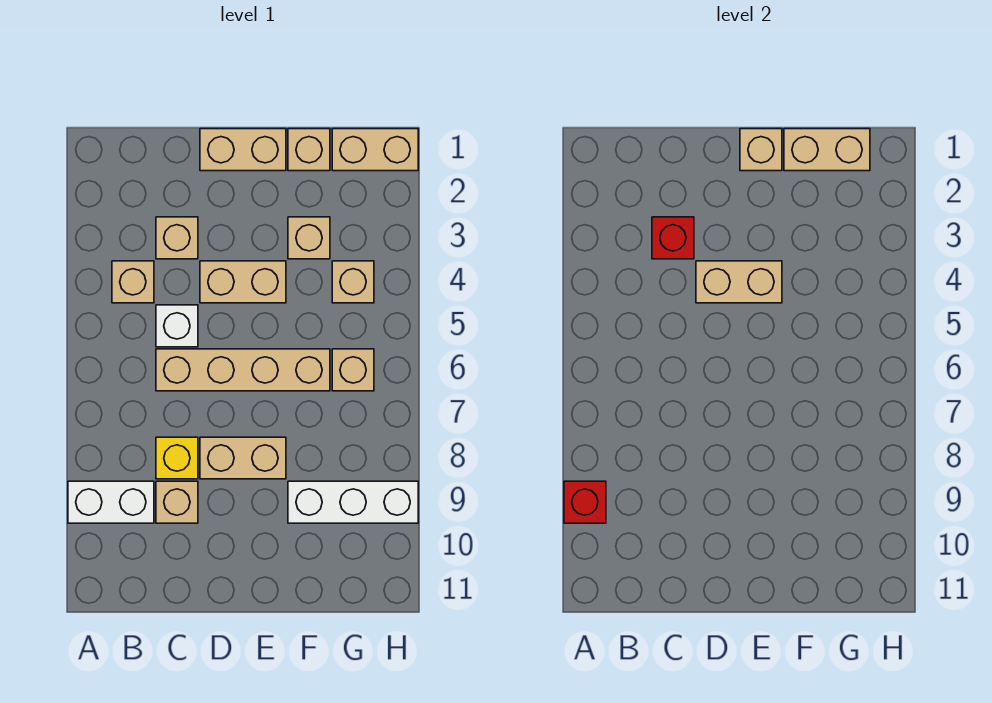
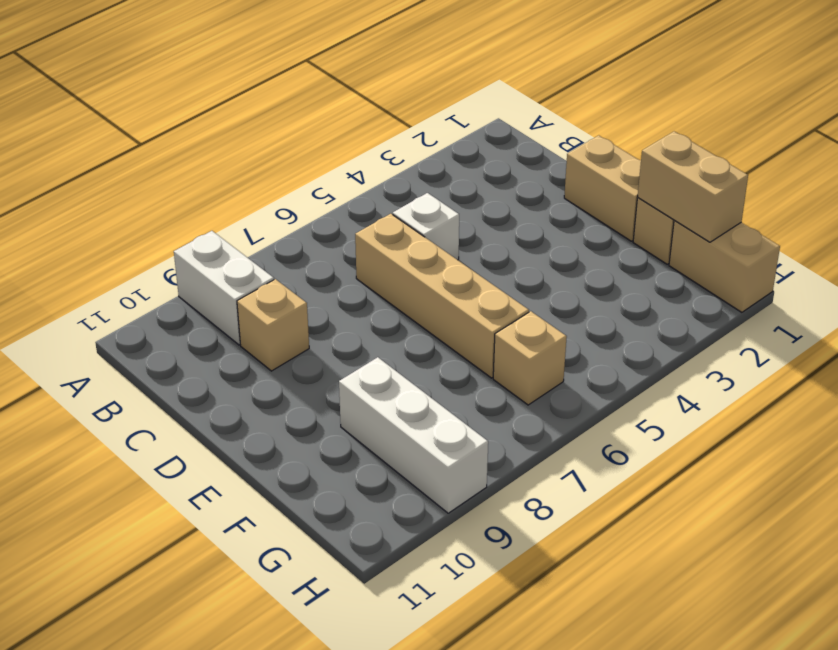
none -> tan brick B4 level 1
none -> tan brick C3 level 1
none -> yellow brick C8 level 1

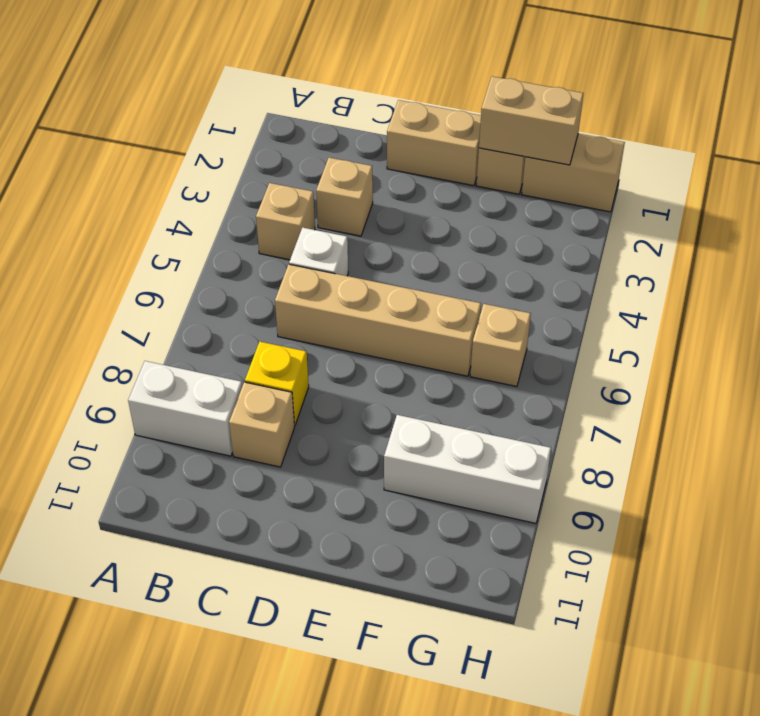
none -> tan brick D4:E4 level 1
none -> tan brick D8:E8 level 1
none -> tan brick F3 level 1

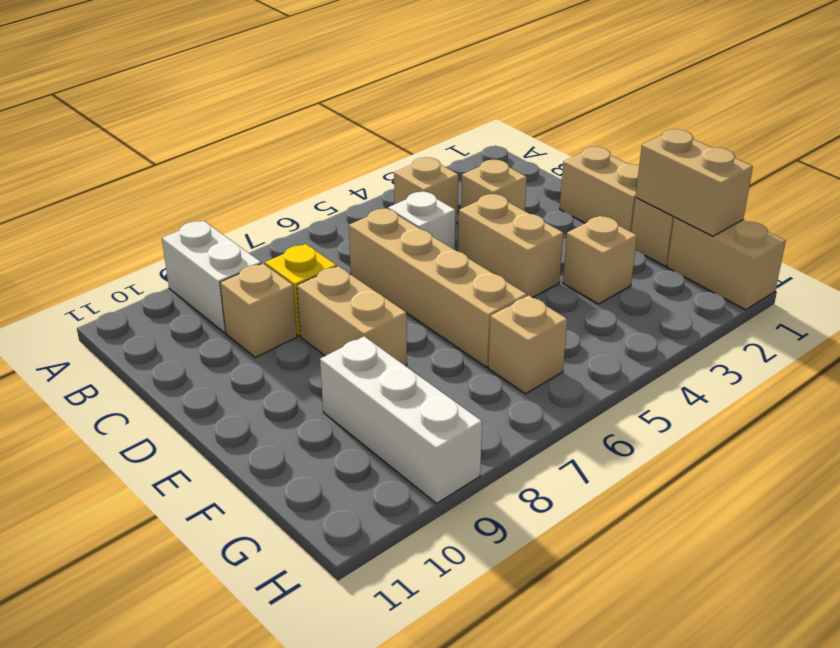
none -> tan brick G4 level 1
none -> red brick A9 level 2
none -> red brick C3 level 2

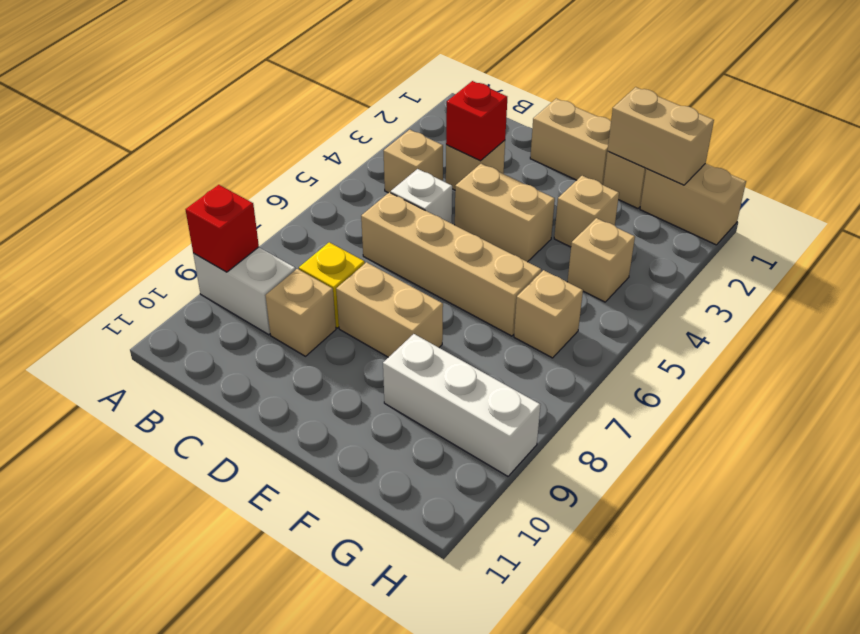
none -> tan brick D4:E4 level 2
none -> tan brick E1 level 2

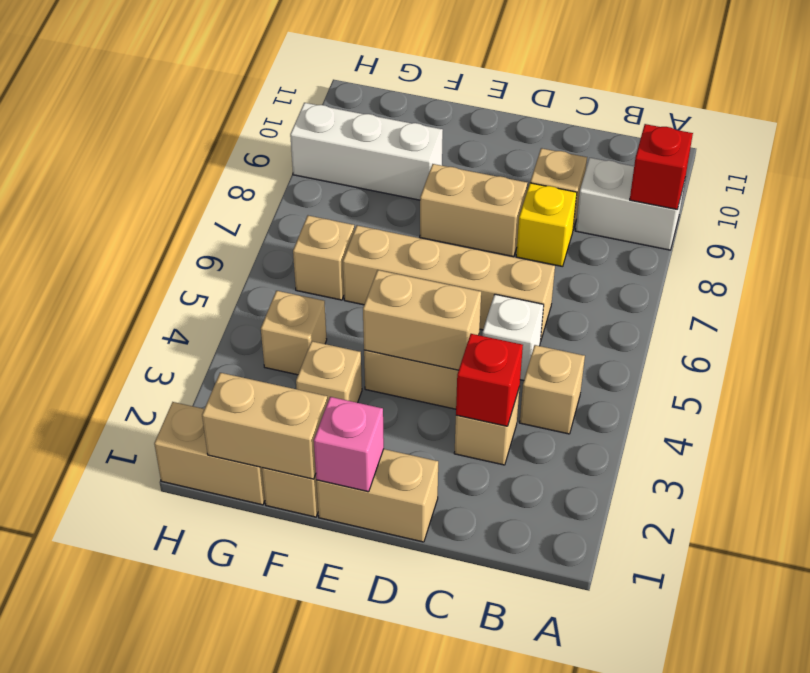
pink brick E1 level 2 -> tan brick E1 level 2

